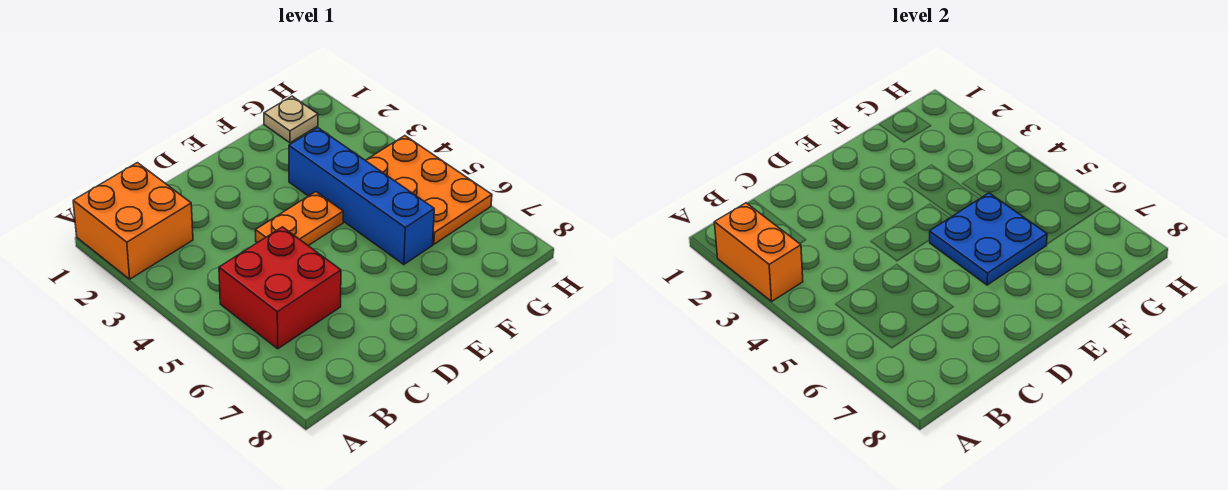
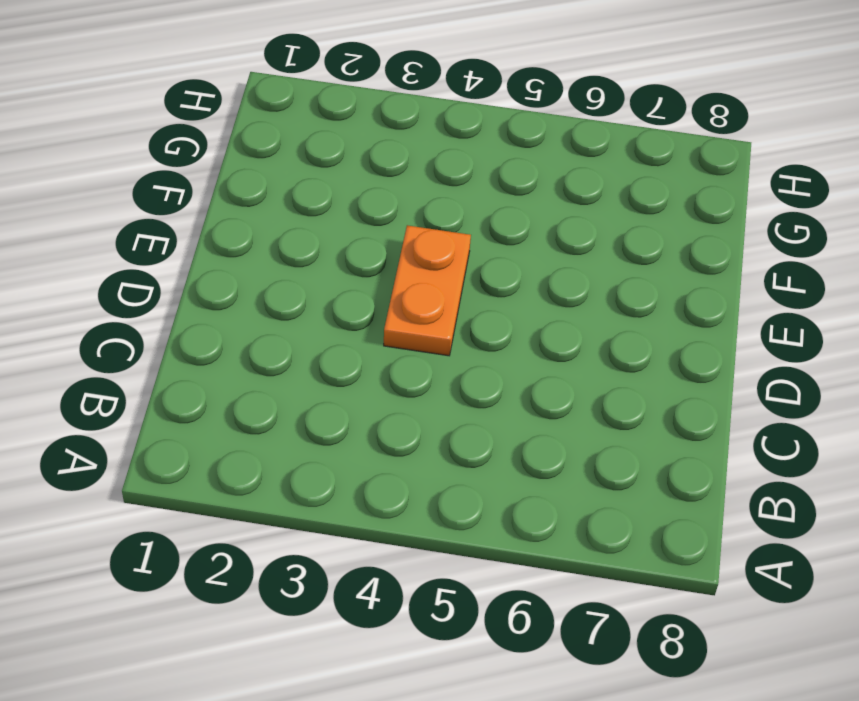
none -> orange brick A1:B2 level 1
none -> red brick B5:C6 level 1

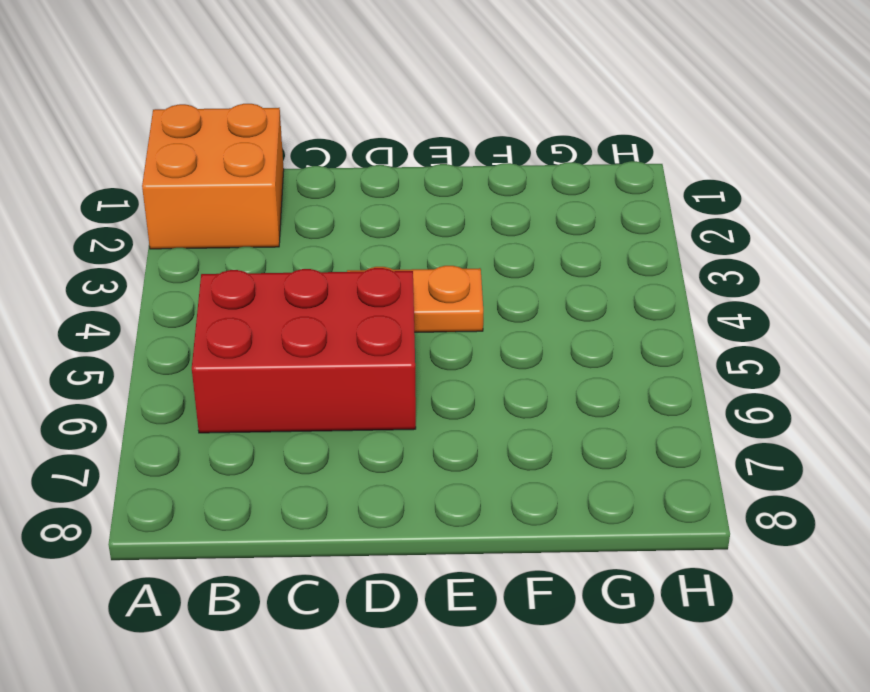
red brick B5:D6 level 1 -> red brick B5:C6 level 1
none -> blue brick F3:F6 level 1
none -> tan plate G1 level 1

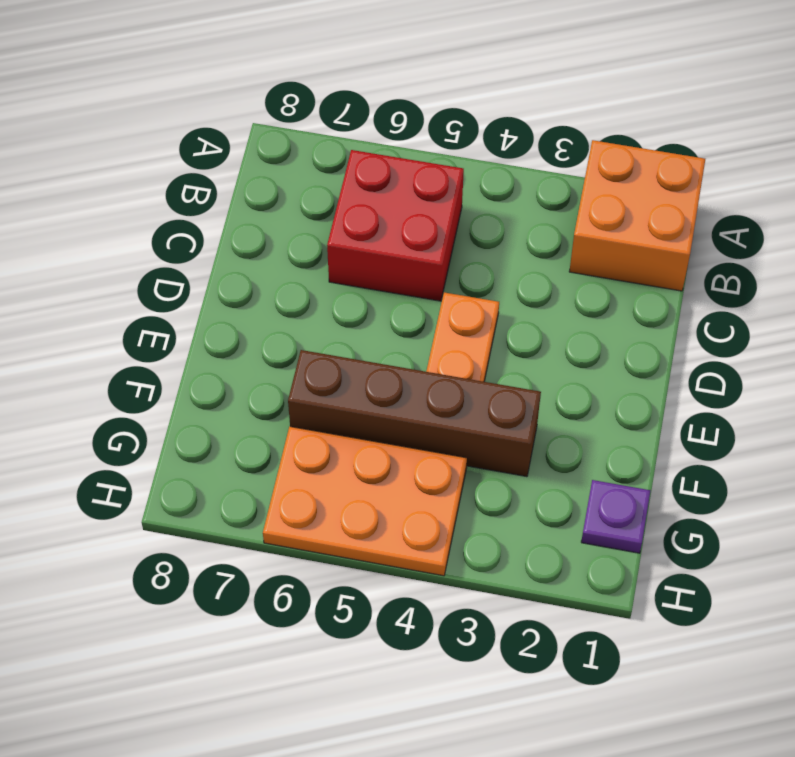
brown brick F3:F6 level 1 -> blue brick F3:F6 level 1
purple plate G1 level 1 -> tan plate G1 level 1
none -> orange brick A2:A3 level 2
none -> blue plate E5:F6 level 2

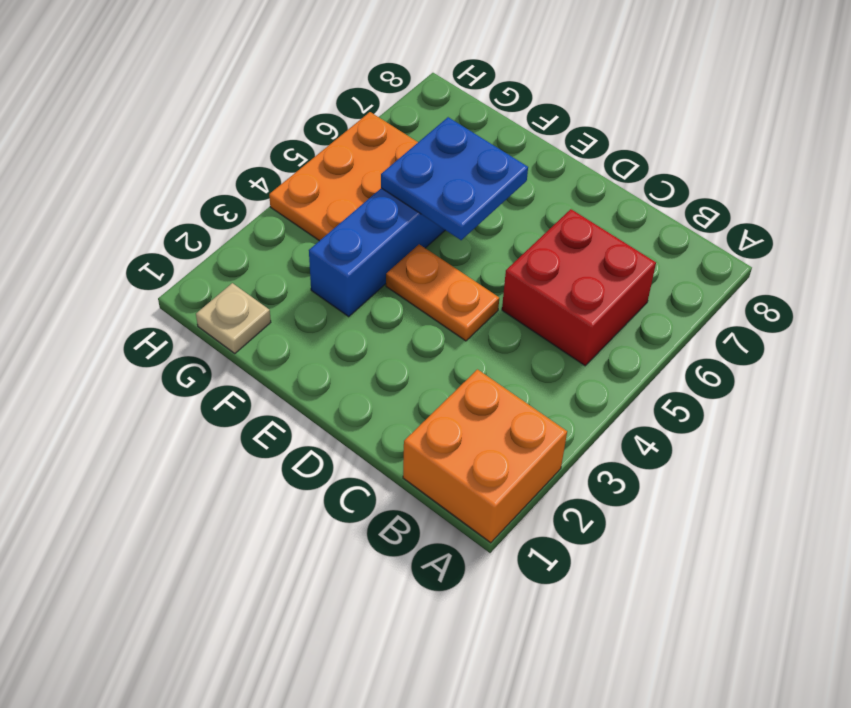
none -> orange brick A2:A3 level 2

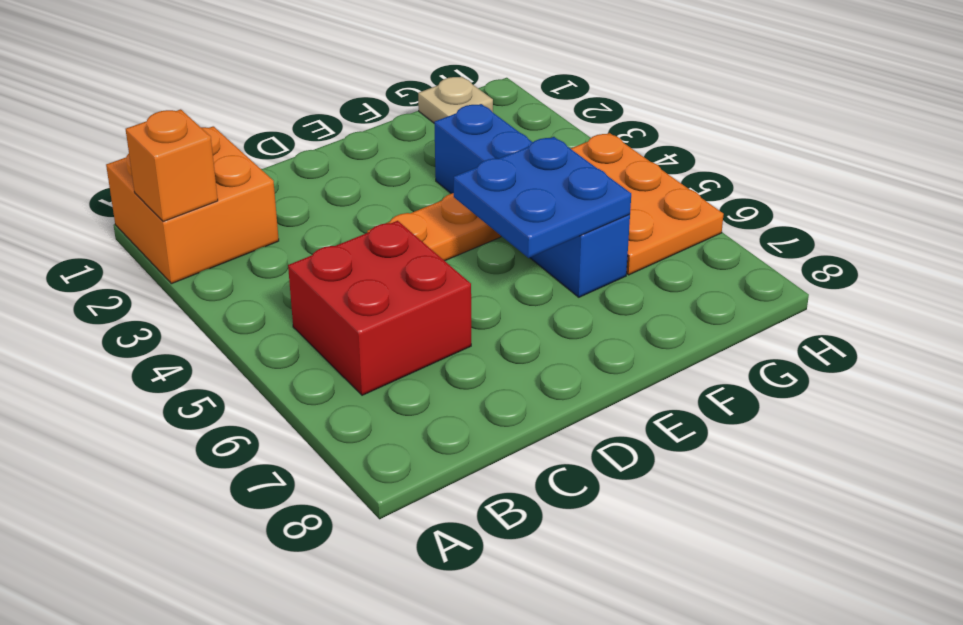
orange brick A2 level 2 -> orange brick A2:A3 level 2

